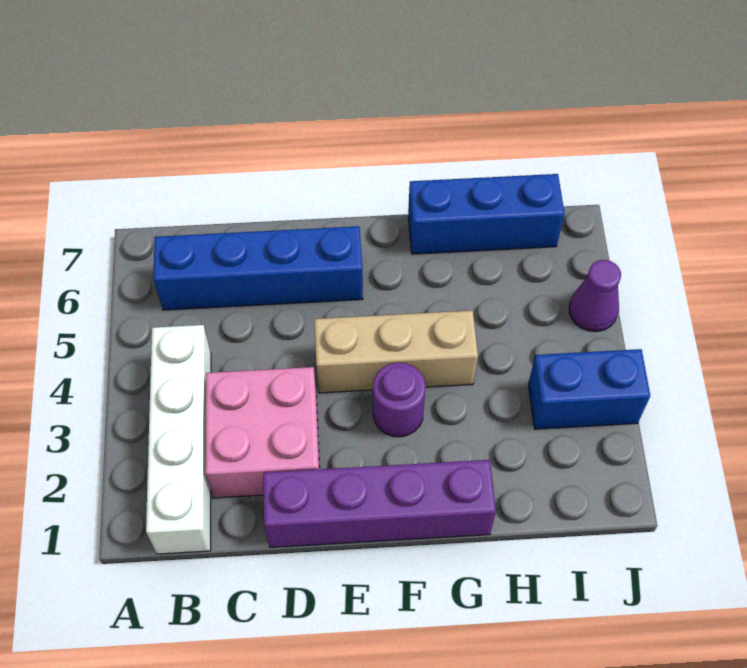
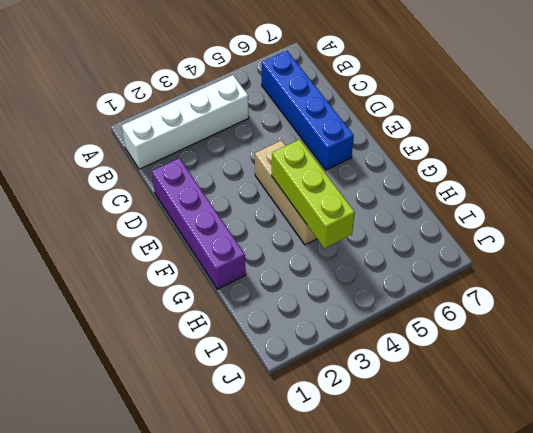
lime brick F4:H4 level 2 -> none
none -> pink brick C2:D3 level 1
none -> purple round brick F3 level 1

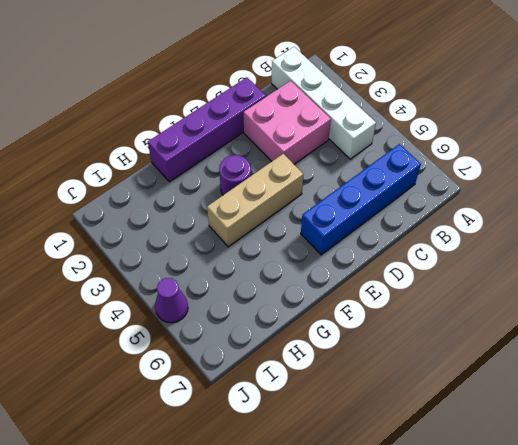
none -> blue brick G7:I7 level 1
none -> blue brick I3:J3 level 1

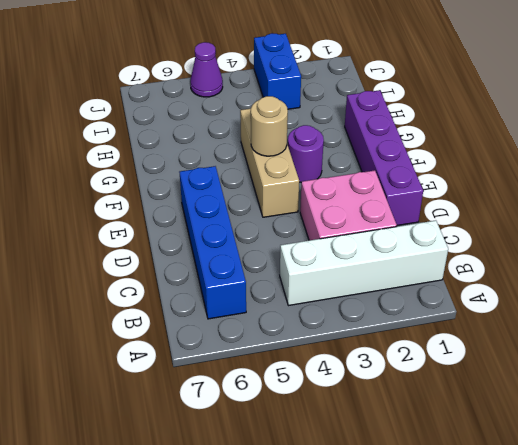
tan round brick F4 level 2 -> none
none -> blue brick G7:I7 level 1

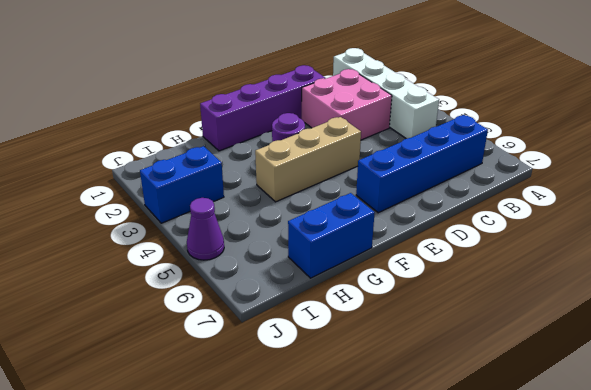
blue brick G7:H7 level 1 -> blue brick G7:I7 level 1

